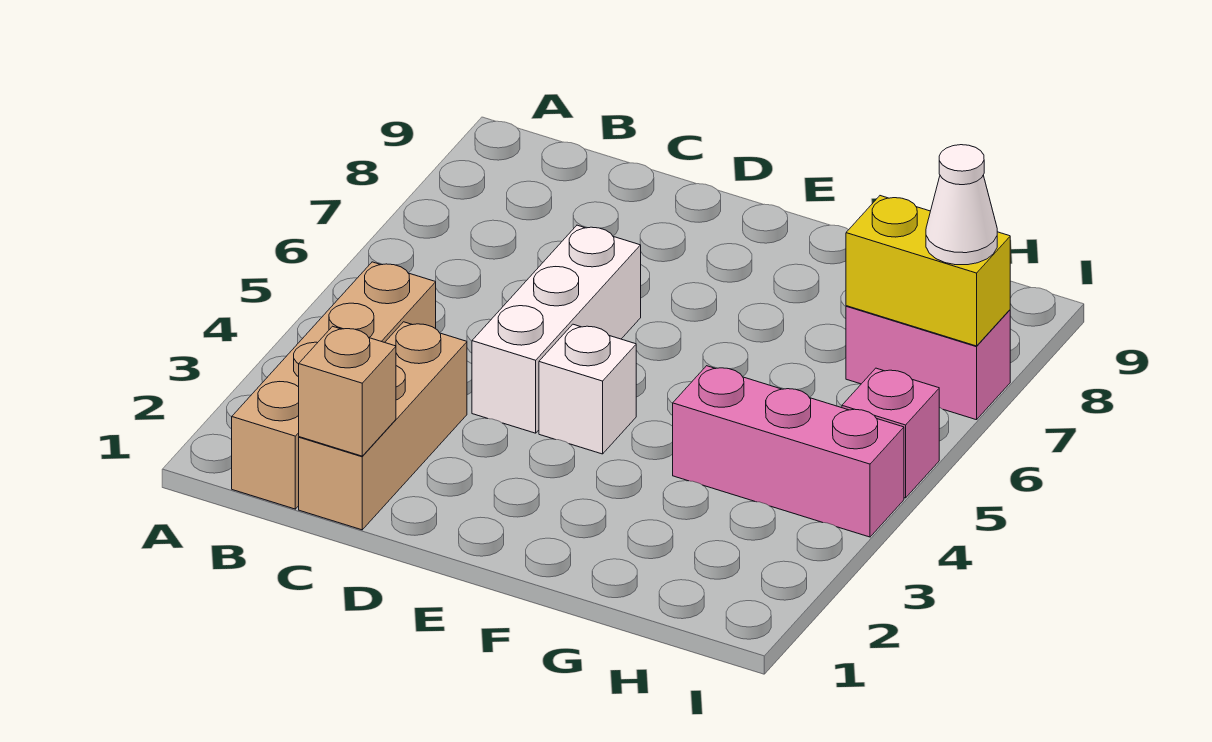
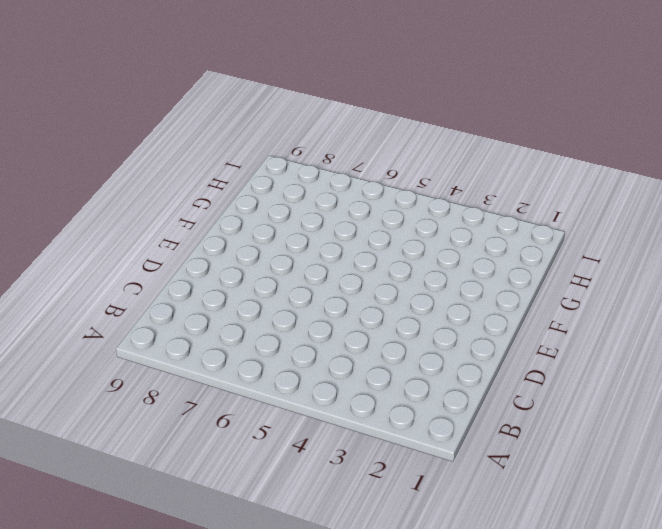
none -> tan brick B1:B4 level 1
none -> tan brick C1:C3 level 1

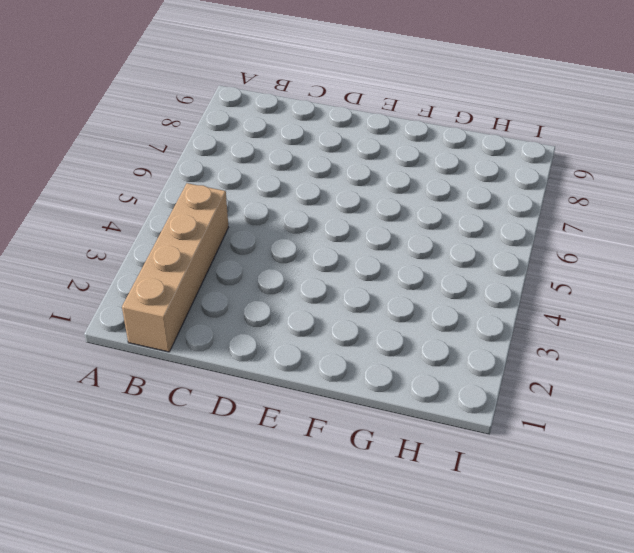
none -> tan brick C1:C3 level 1
none -> white brick D4:D6 level 1

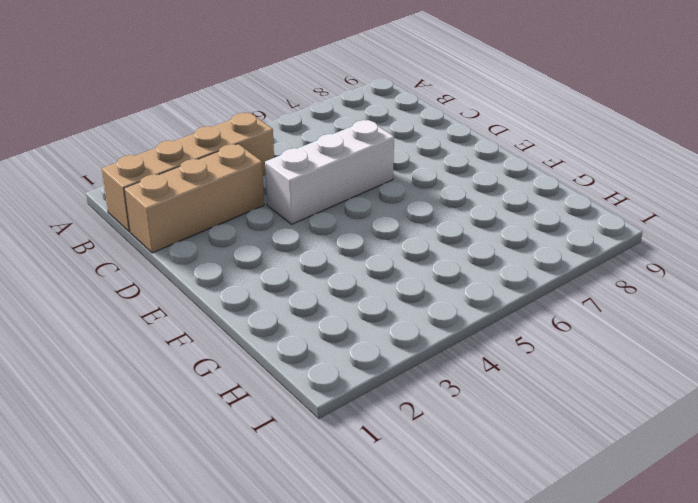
none -> white brick E4 level 1
none -> pink brick G4:I4 level 1

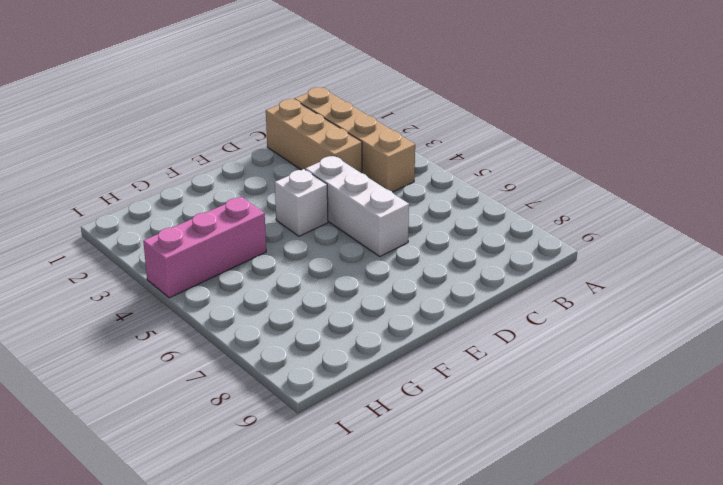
none -> pink brick H7:I7 level 1
none -> pink brick I5 level 1

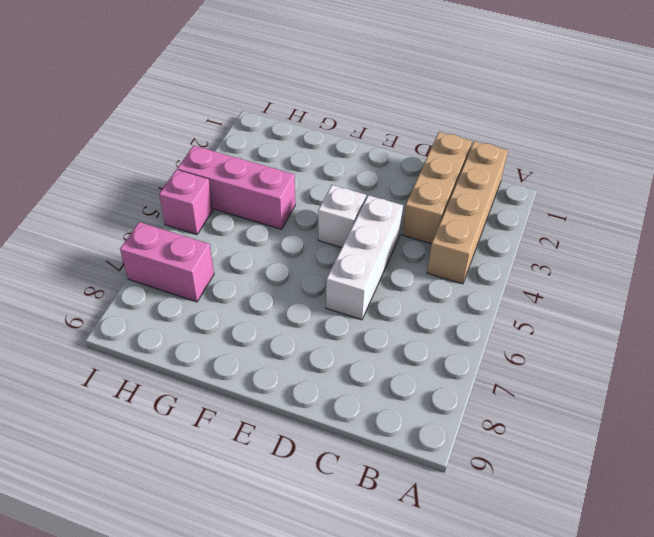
none -> tan brick C1 level 2
none -> yellow brick H7:I7 level 2

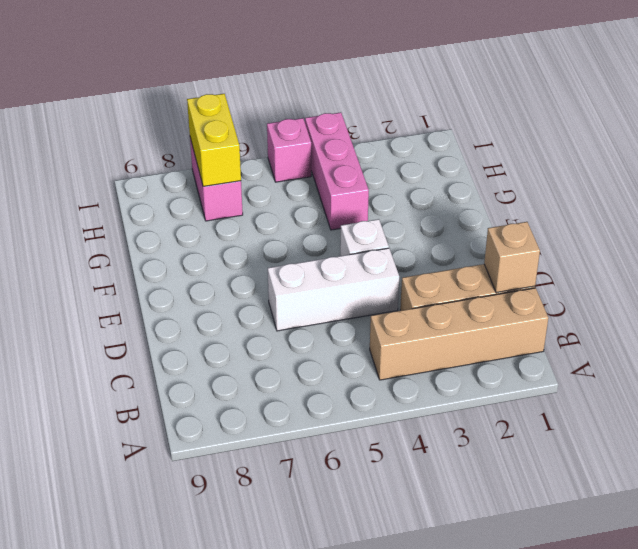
none -> white cone I7 level 3

